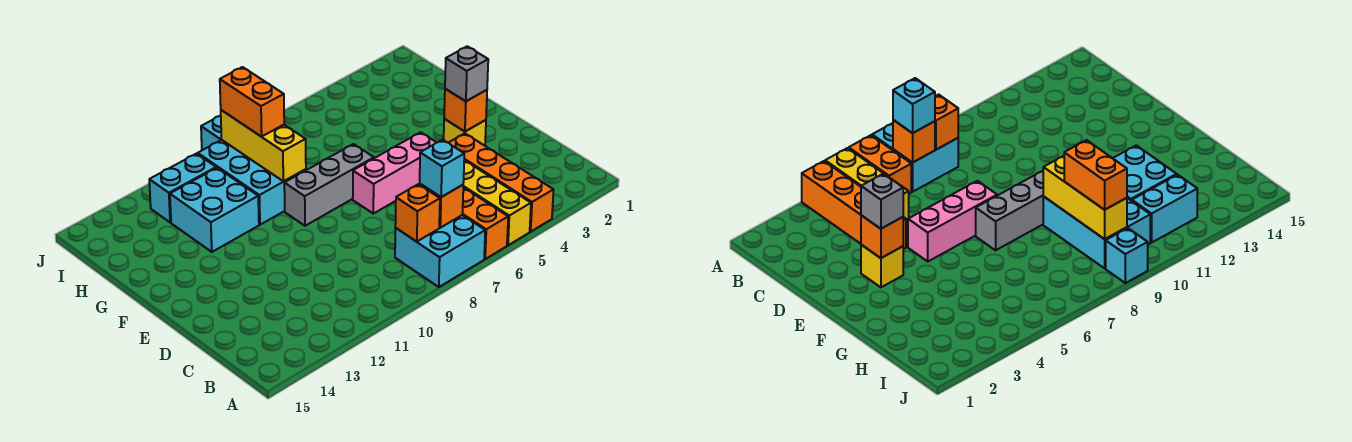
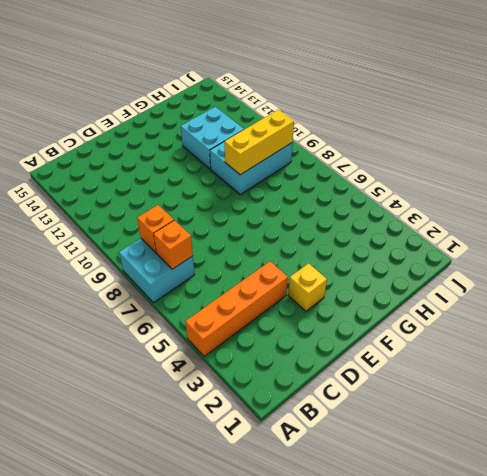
none -> yellow brick A5:C5 level 1
none -> orange brick A6:B6 level 1
none -> pink brick E5:E7 level 1

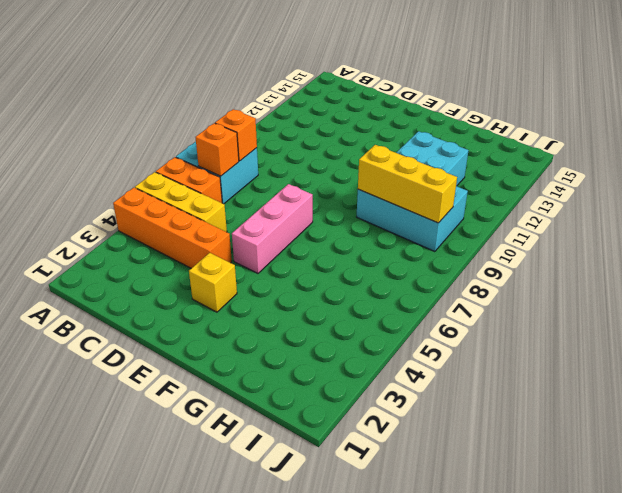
none -> grey brick F7:F9 level 1
none -> cyan brick I11:I12 level 1
none -> cyan brick J9 level 1

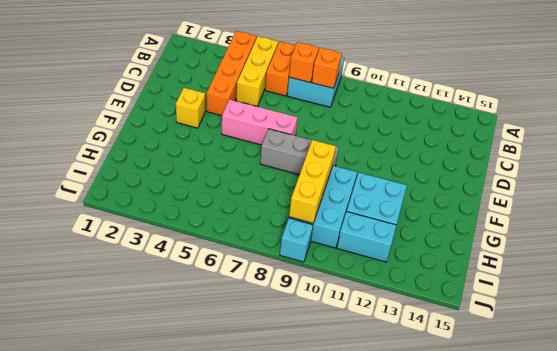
none -> orange brick E3 level 2
none -> cyan brick B7 level 3
none -> grey brick E3 level 3

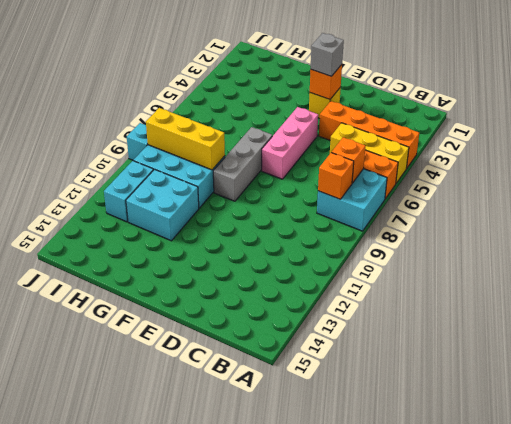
none -> cyan brick B7 level 3
none -> orange brick H9:I9 level 3

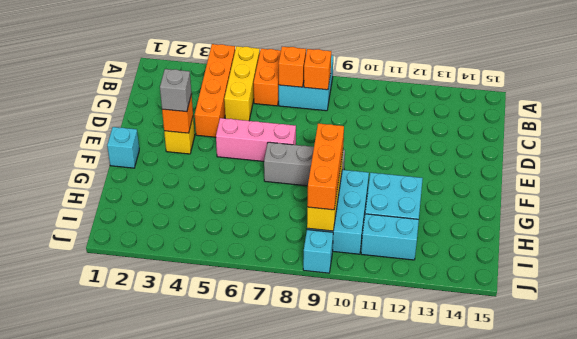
cyan brick F1 level 1 -> cyan brick B7 level 3
orange brick G9:I9 level 3 -> orange brick H9:I9 level 3

